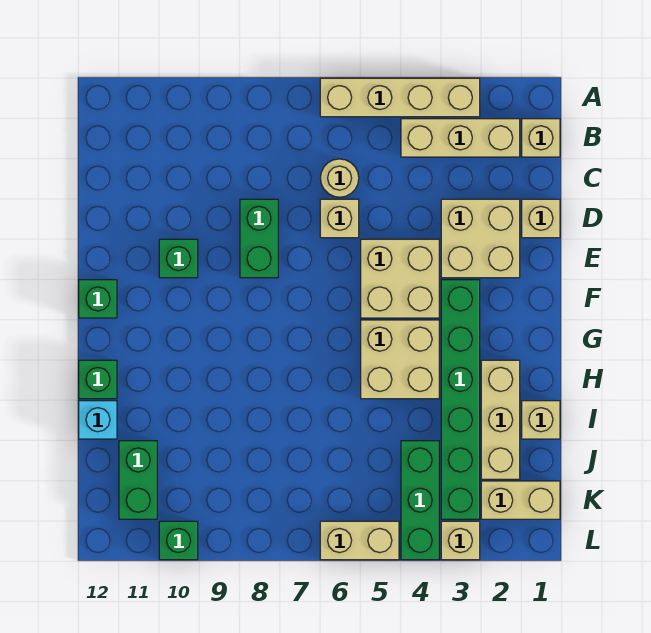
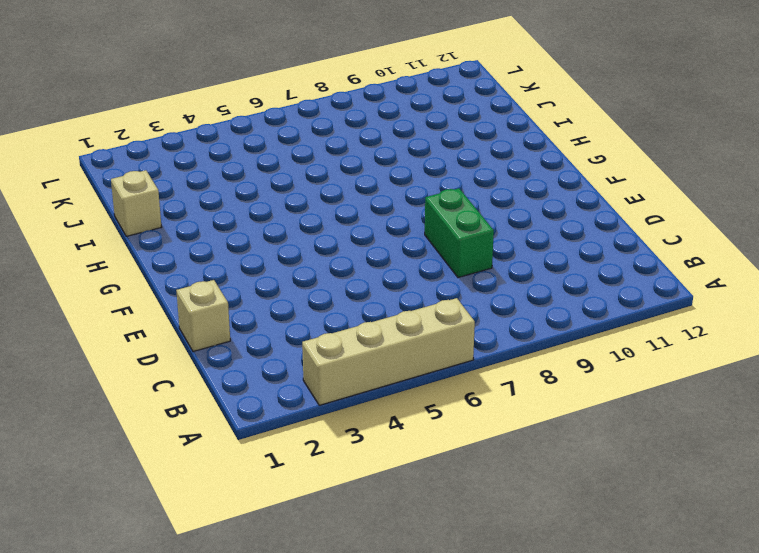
none -> tan brick B1 level 1
none -> tan brick B2:B4 level 1
none -> tan round brick C6 level 1

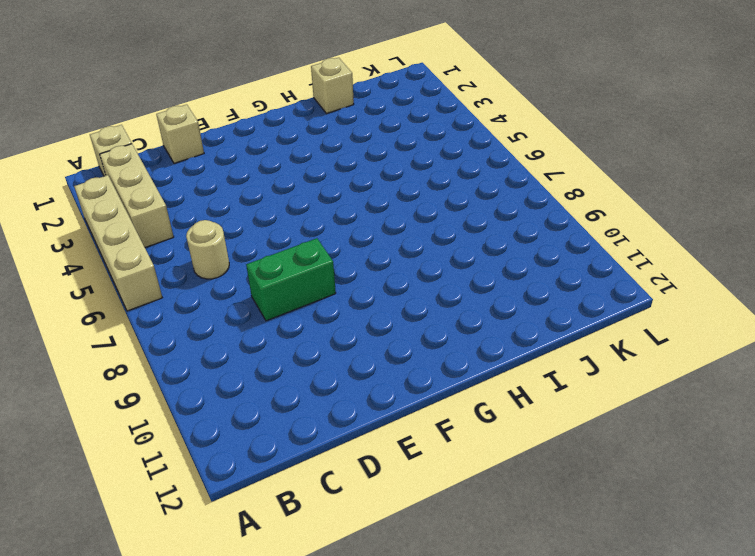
none -> tan brick D2:E3 level 1
none -> tan brick D6 level 1
none -> tan brick E4:F5 level 1

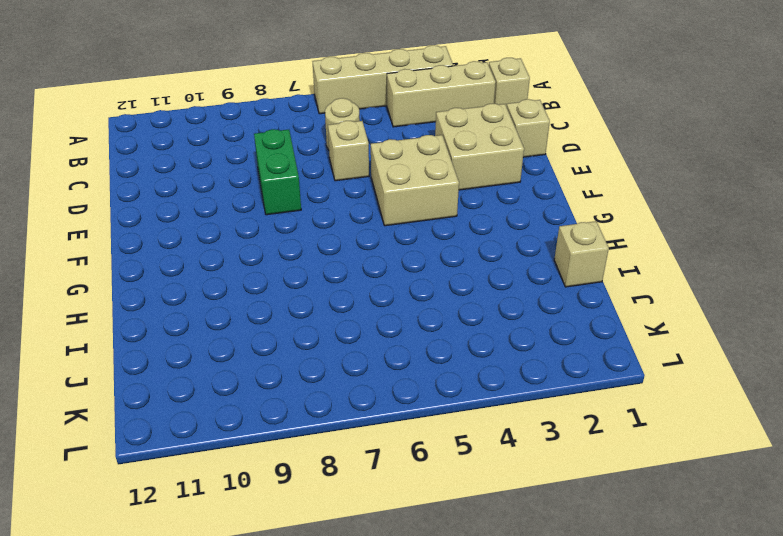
none -> green brick E10 level 1
none -> green brick F3:K3 level 1
none -> green brick F12 level 1

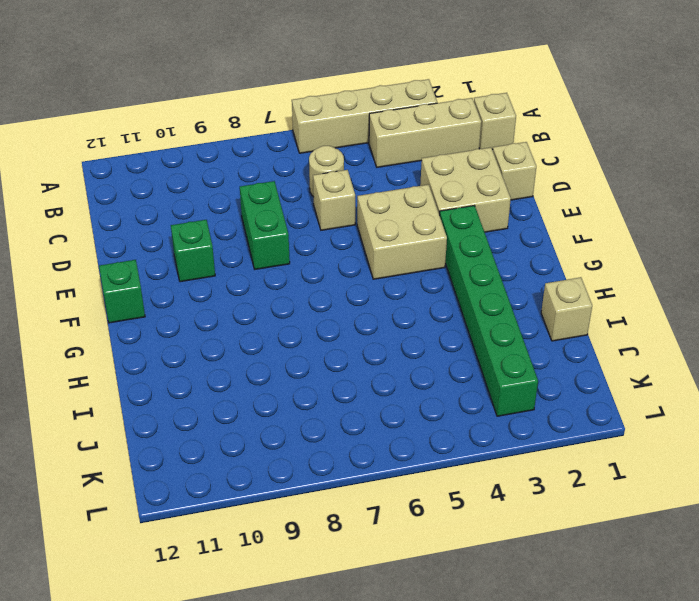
none -> tan brick G4:H5 level 1
none -> tan brick H2:J2 level 1
none -> green brick H12 level 1

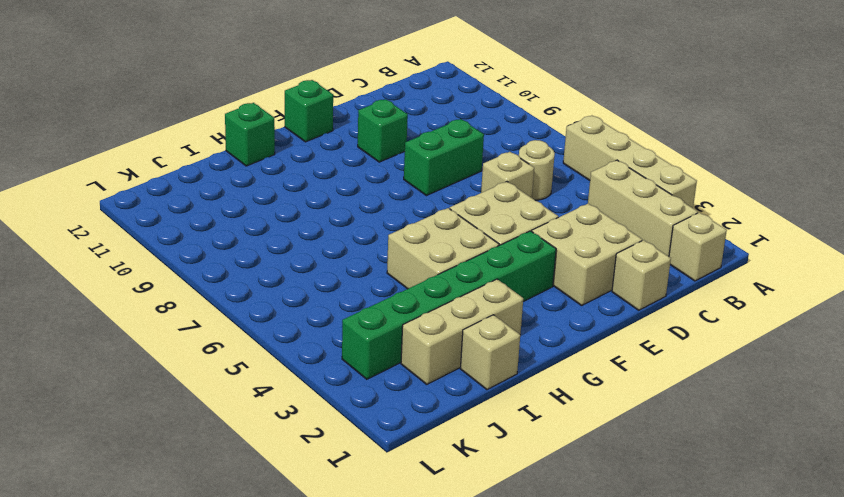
none -> cyan brick I12 level 1
none -> green brick J4:L4 level 1
none -> green brick J11:K11 level 1

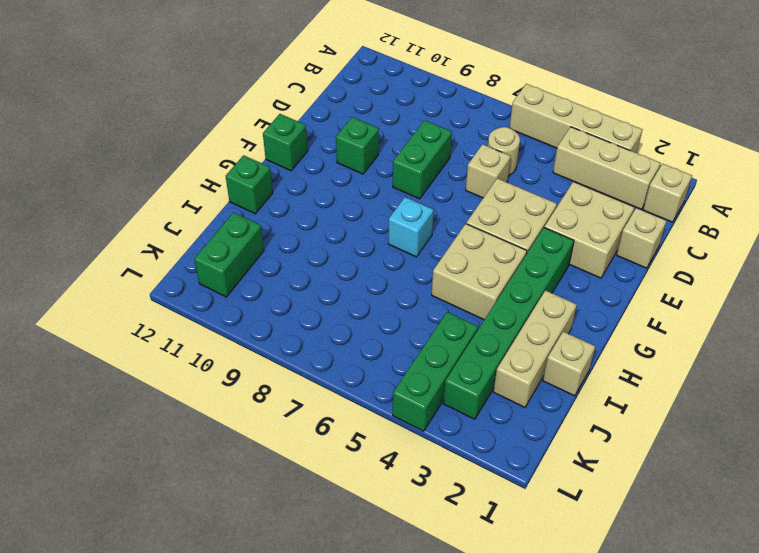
cyan brick G7 level 1 -> cyan brick I12 level 1
none -> tan brick K1:K2 level 1
none -> tan brick L3 level 1
none -> tan brick L5:L6 level 1

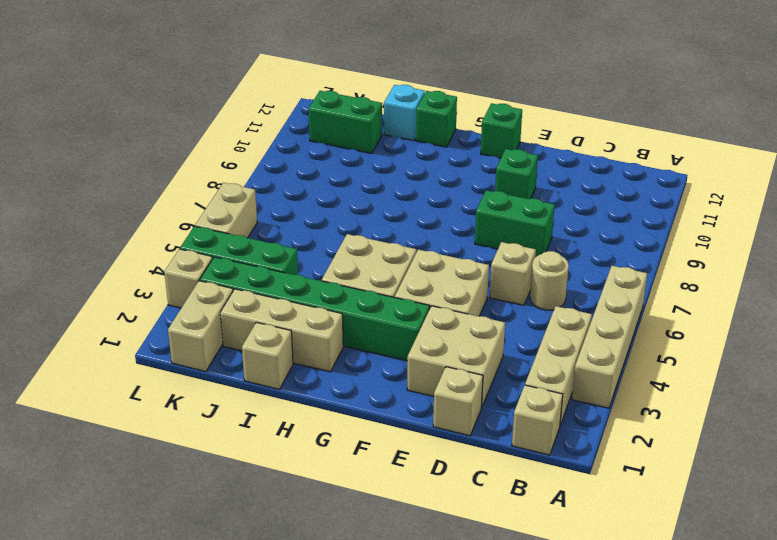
none -> green brick L10 level 1

